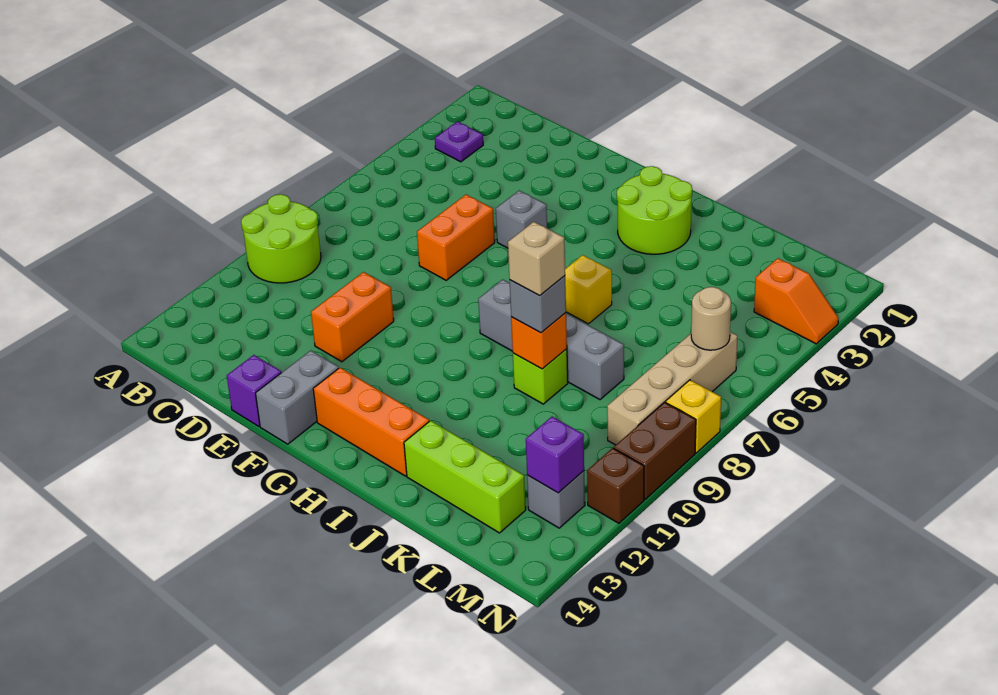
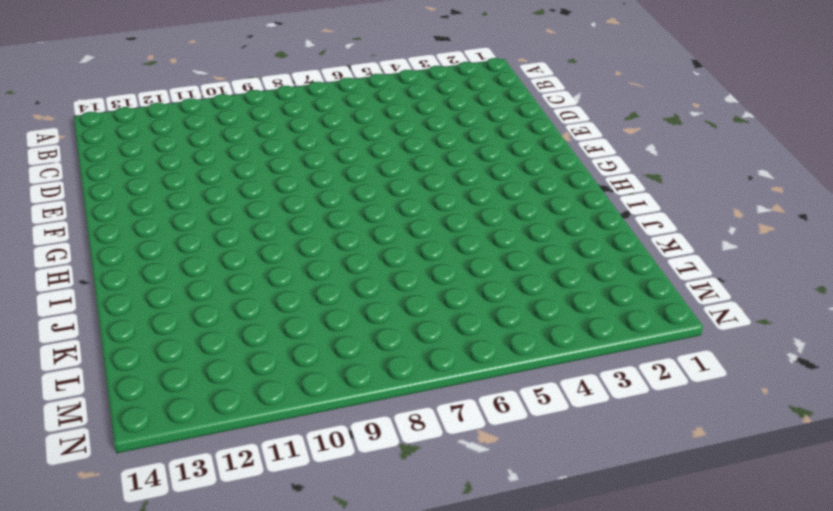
none -> lime round brick A9:B10 level 1
none -> purple plate B3 level 1
none -> orange brick E6:E7 level 1

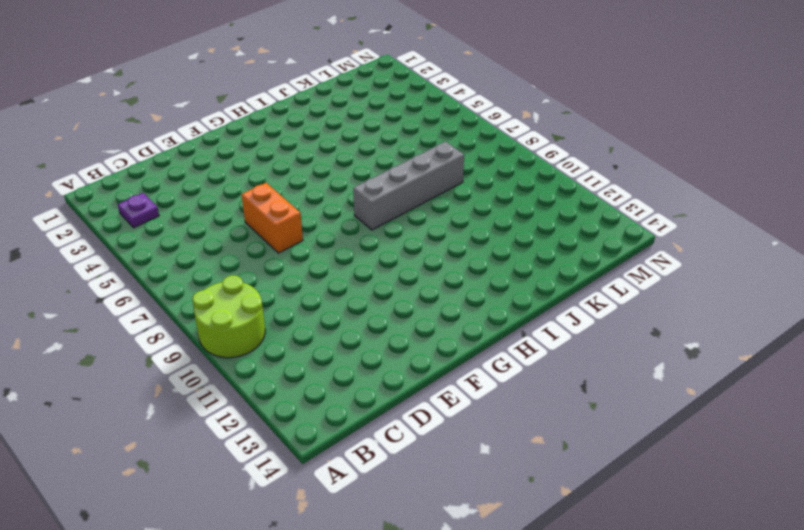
none -> orange brick E10:E11 level 1
none -> purple brick E14 level 1
none -> grey brick F5 level 1

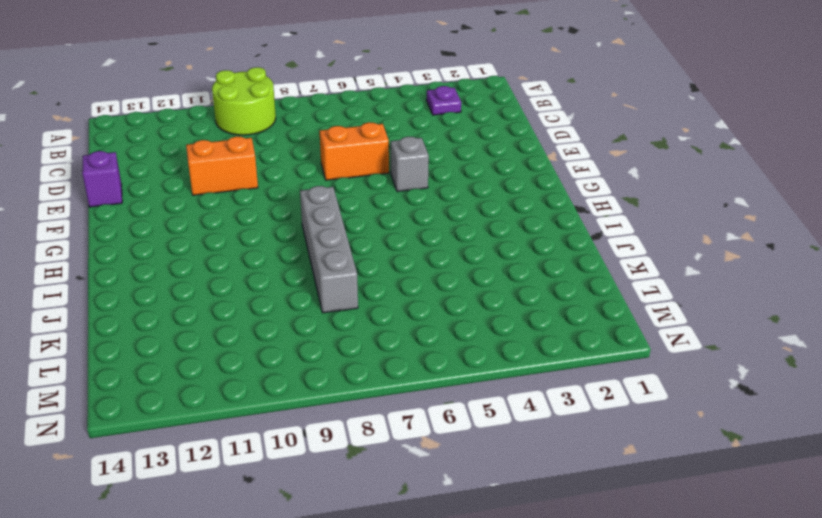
none -> grey brick F13:F14 level 1
none -> orange brick G13:I13 level 1
none -> lime round brick H2:I3 level 1

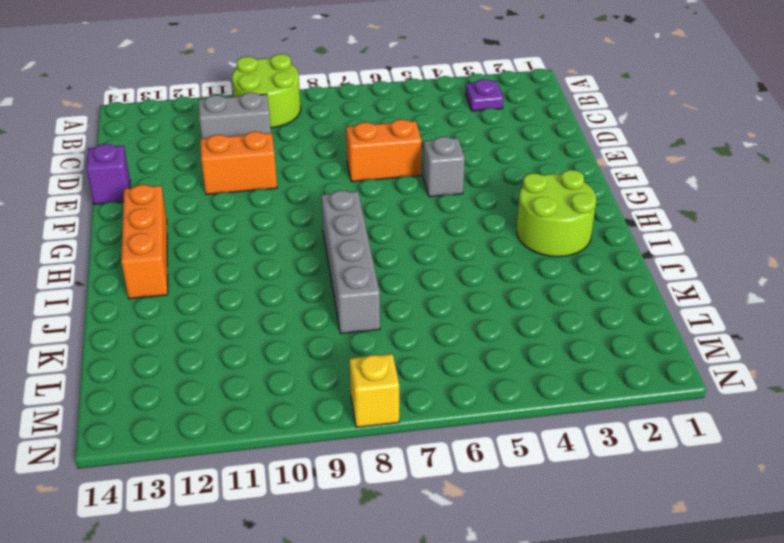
grey brick C10:C11 level 1 -> grey brick F13:F14 level 1
none -> yellow brick I6 level 1
none -> lime brick J9 level 1
none -> lime brick J13:L13 level 1

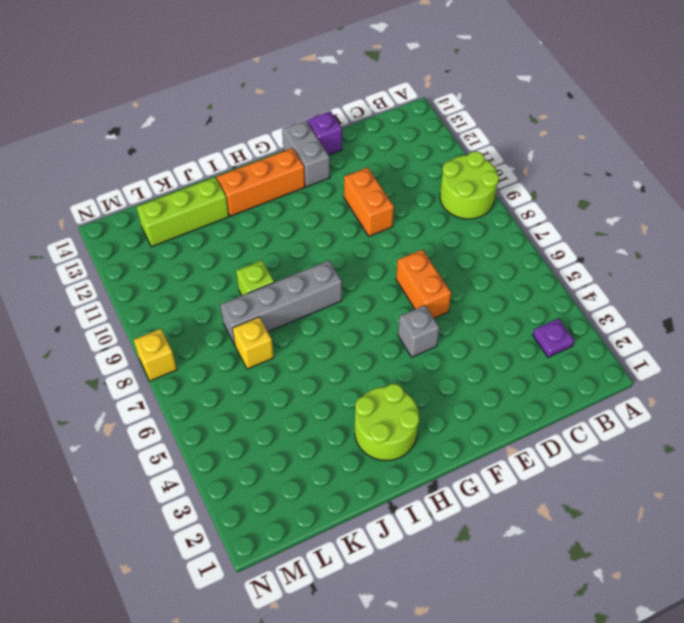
yellow brick K7 level 1 -> yellow brick I6 level 1
none -> orange slope M3:N3 level 1 top M
none -> tan brick M6:M9 level 1
none -> grey brick M12 level 1

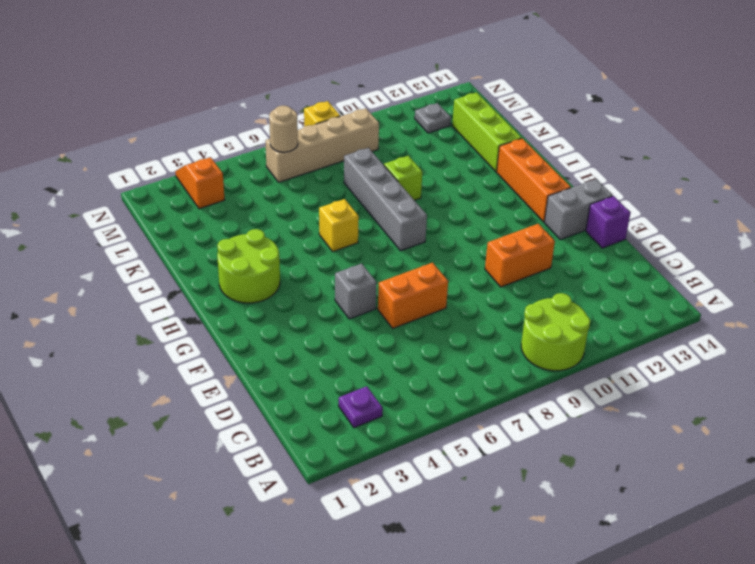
grey plate M12 level 1 -> grey brick M12 level 1
none -> brown brick N9:N10 level 1
none -> brown brick N11 level 1
none -> orange brick J9 level 2

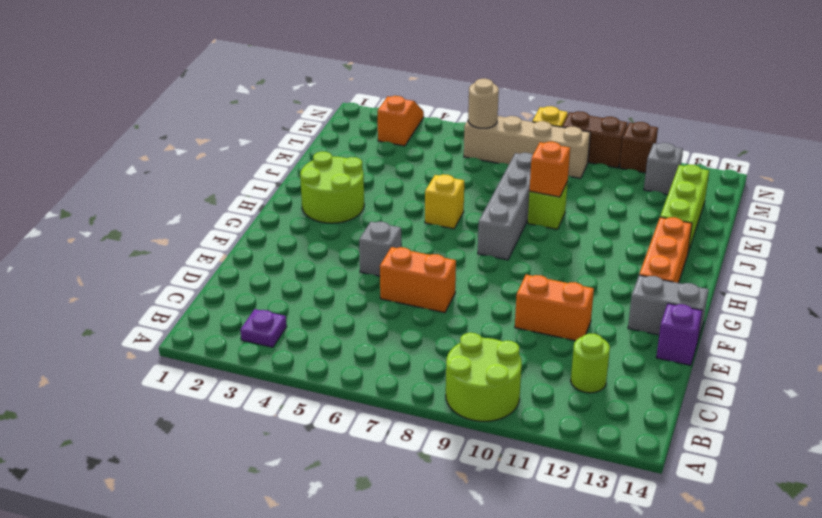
lime round brick C12 level 1 -> none
none -> purple brick M12 level 2
none -> grey brick J9 level 3
none -> tan brick J9 level 4

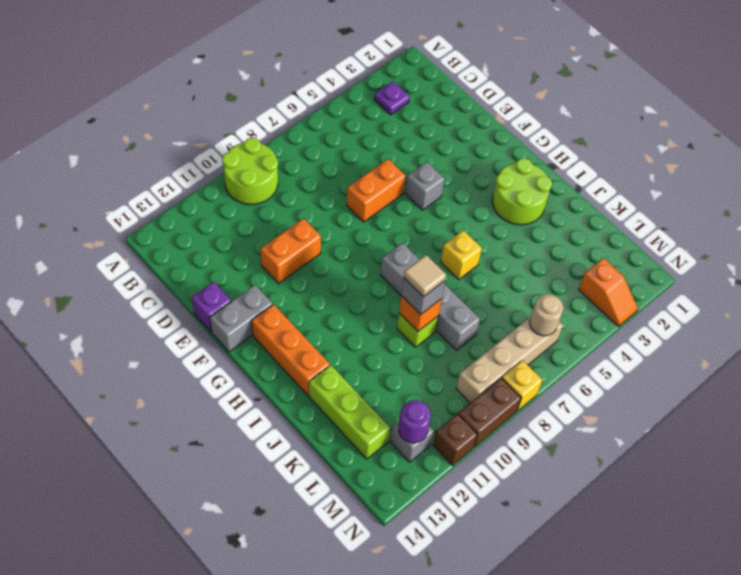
tan tile J9 level 4 -> tan brick J9 level 4
purple round brick M12 level 2 -> purple brick M12 level 2

